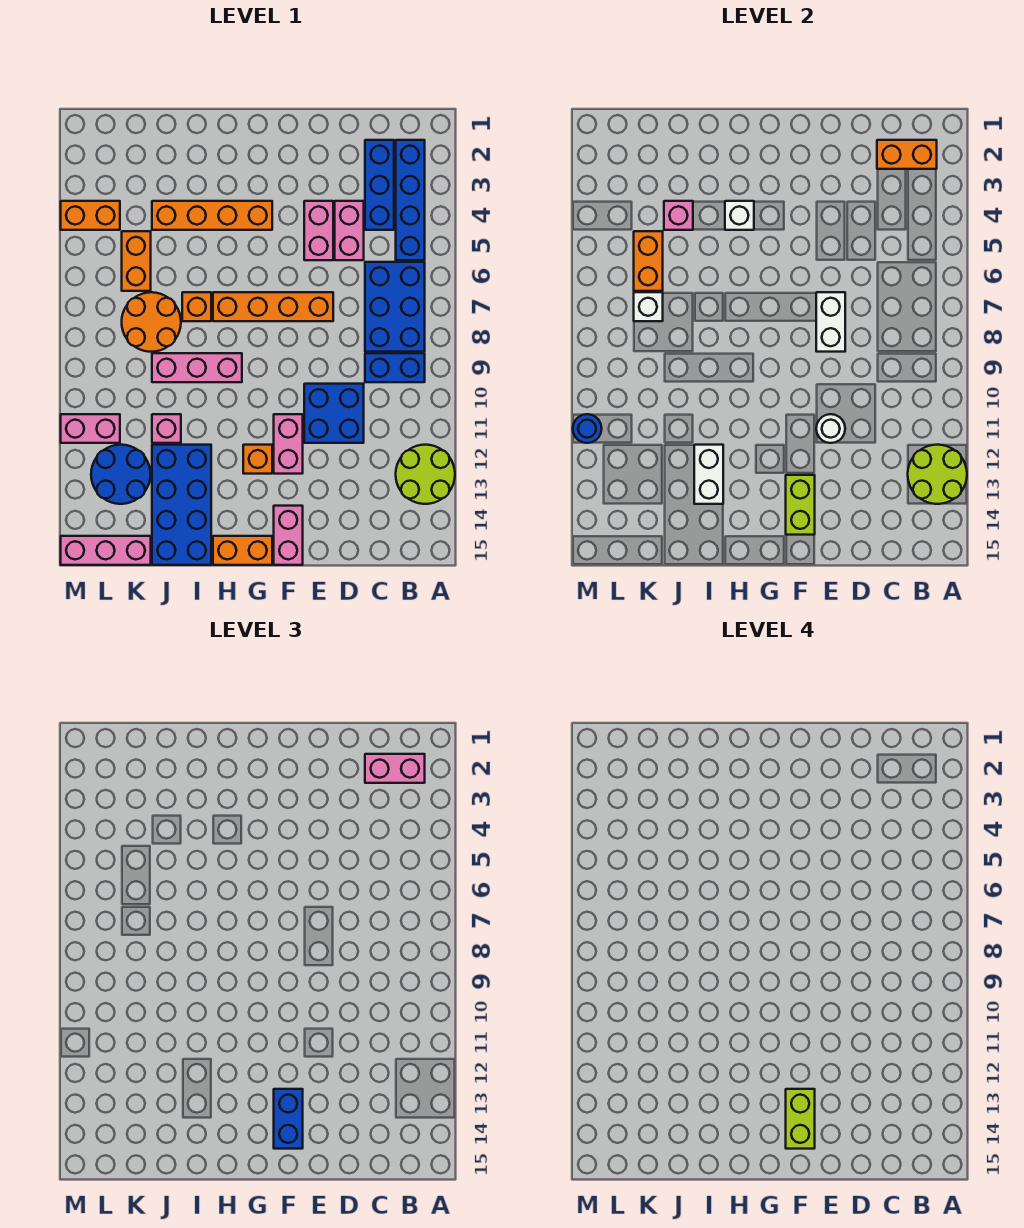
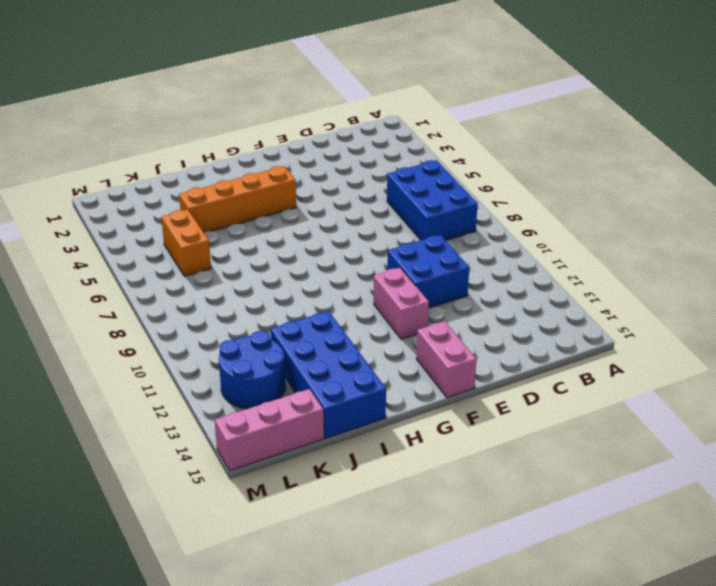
none -> lime round brick A12:B13 level 1
none -> blue brick B2:B5 level 1
none -> blue brick B9:C9 level 1
none -> blue brick C2:C4 level 1

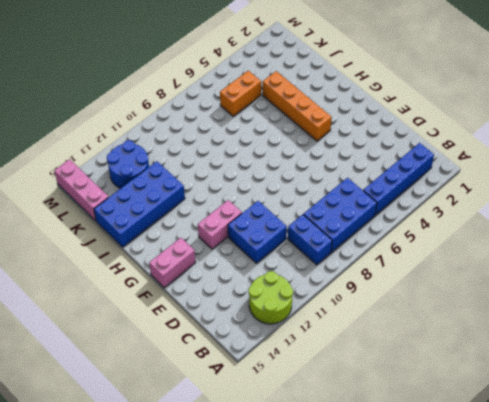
none -> blue brick C2:C4 level 1
none -> pink brick D4:D5 level 1
none -> pink brick E4:E5 level 1
none -> orange brick E7:H7 level 1

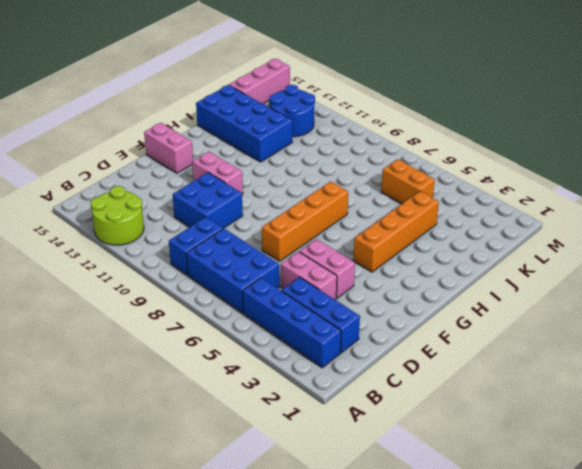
none -> orange brick G12 level 1
none -> orange brick G15:H15 level 1
none -> pink brick H9:J9 level 1
none -> orange brick I7 level 1

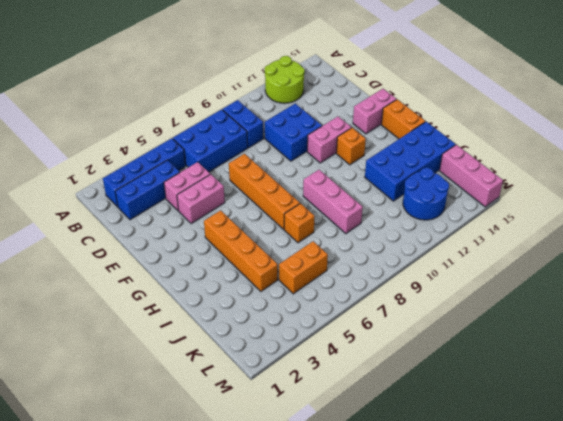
none -> orange round brick J7:K8 level 1
none -> pink brick J11 level 1
none -> orange brick L4:M4 level 1
none -> pink brick L11:M11 level 1

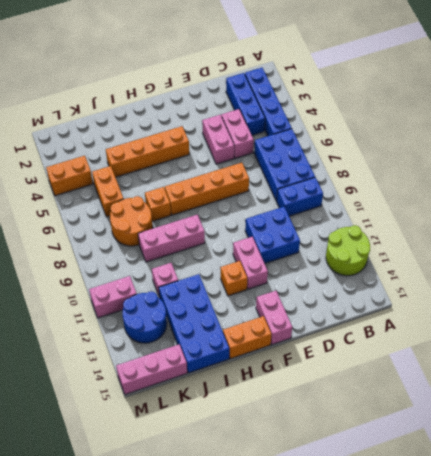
none -> lime round brick A12:B13 level 2
none -> orange brick B2:C2 level 2
none -> white brick E7:E8 level 2
none -> white round brick E11 level 2

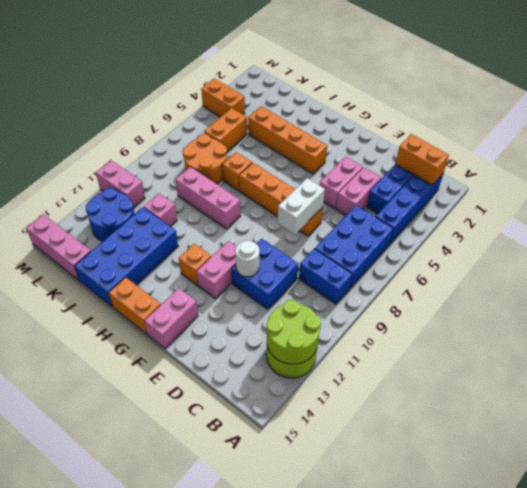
none -> lime brick F13:F14 level 2
none -> white brick H4 level 2
none -> white brick I12:I13 level 2
none -> pink brick J4 level 2

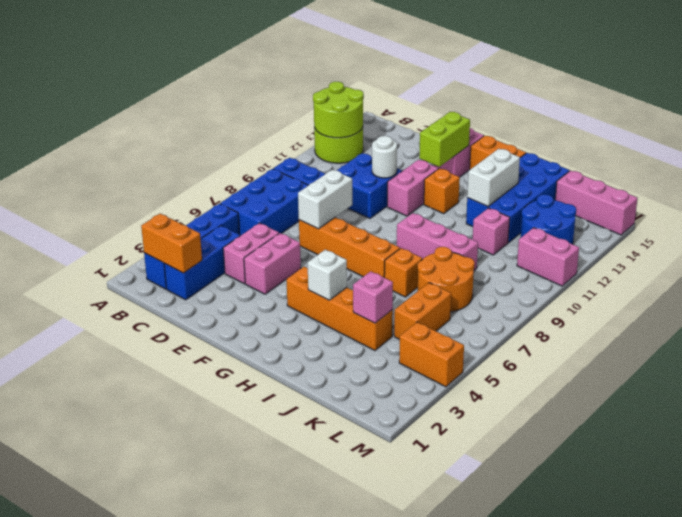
none -> orange brick K5:K6 level 2
none -> white brick K7 level 2
none -> blue round brick M11 level 2
none -> pink brick B2:C2 level 3

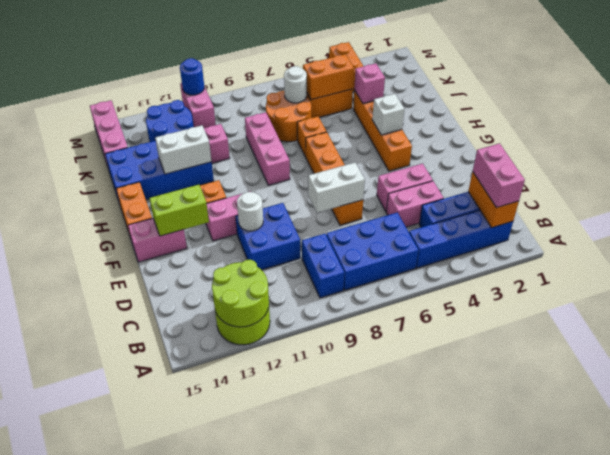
white round brick K7 level 2 -> white brick K7 level 2
none -> blue brick F13:F14 level 3
none -> lime brick F13:F14 level 4

